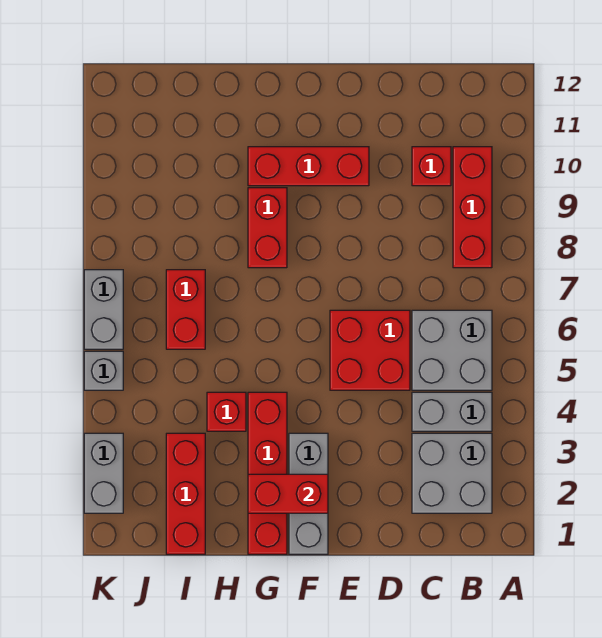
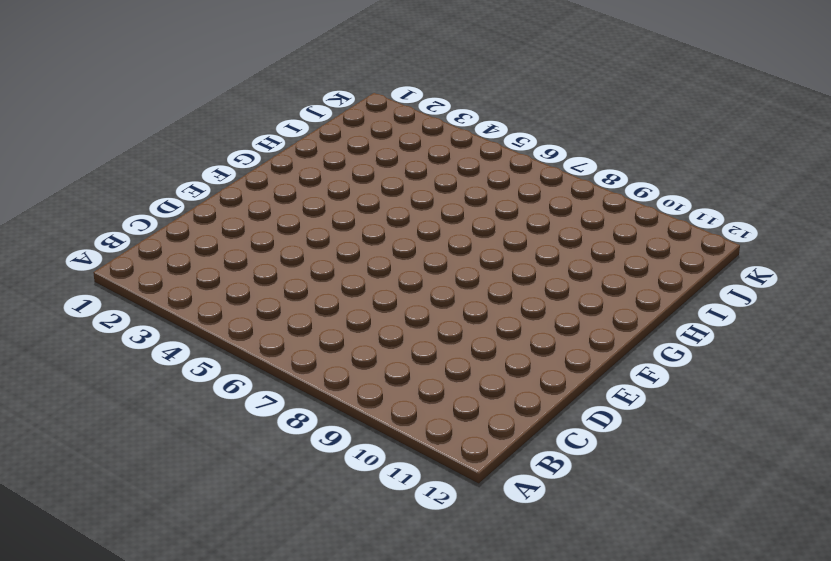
none -> grey brick B2:C3 level 1
none -> grey brick B4:C4 level 1
none -> grey brick B5:C6 level 1

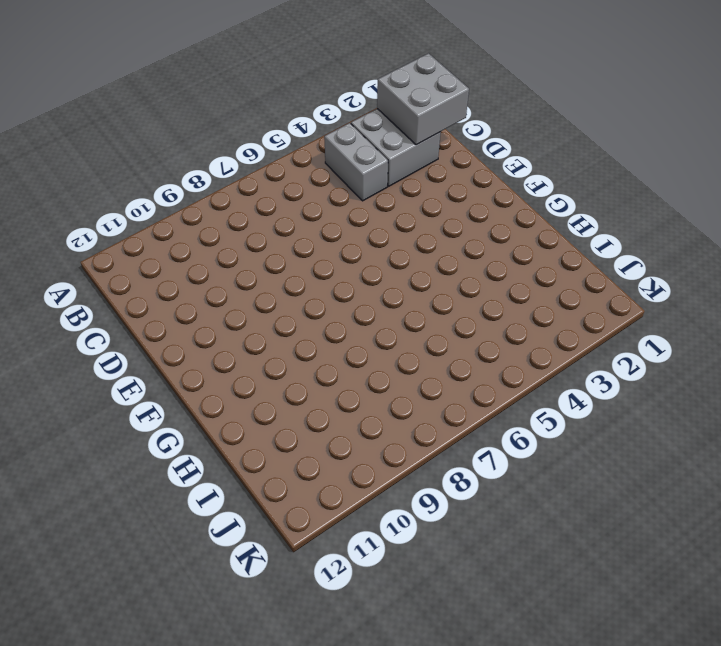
grey brick B1:C2 level 2 -> grey brick B5:C6 level 1
none -> red brick B8:B10 level 1
none -> red brick C10 level 1
none -> red brick D5:E6 level 1

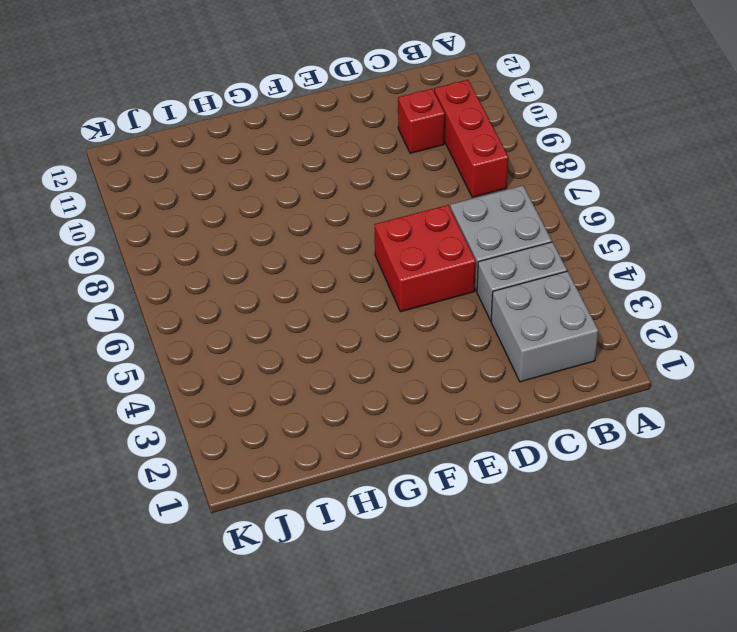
none -> red brick E10:G10 level 1
none -> grey brick F1:F3 level 1
none -> red brick G1:G4 level 1

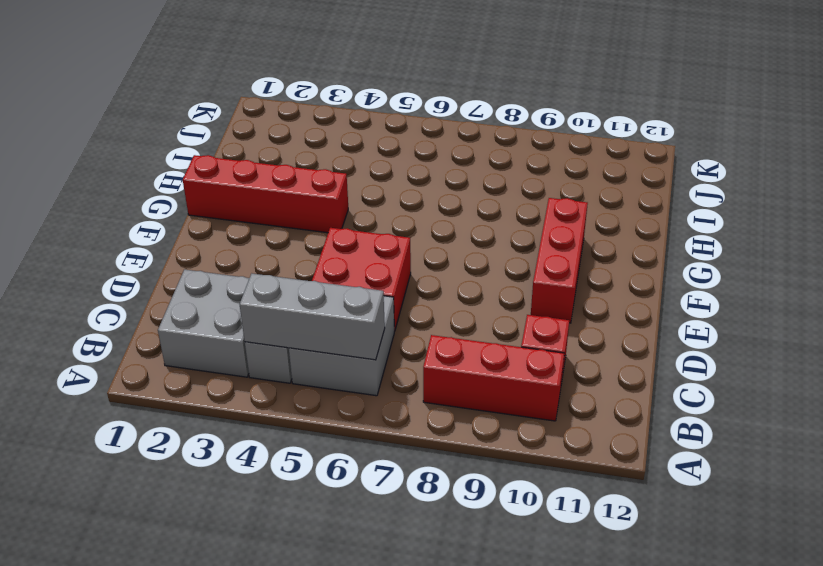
grey brick B4:B6 level 2 -> grey brick F1:F3 level 1
none -> red brick G8:G9 level 1
none -> red brick H4 level 1
none -> red brick I1:I3 level 1

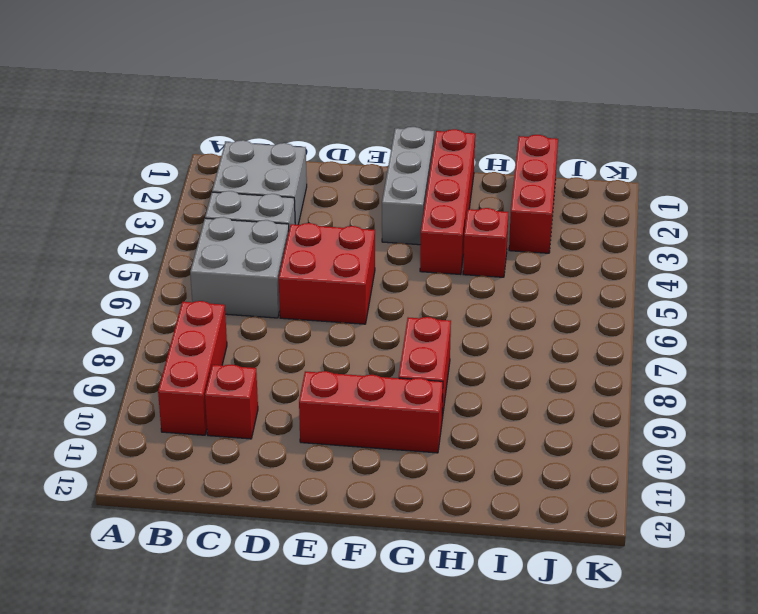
none -> red brick I6:I7 level 1
none -> grey brick K2:K3 level 1
none -> grey brick K5 level 1

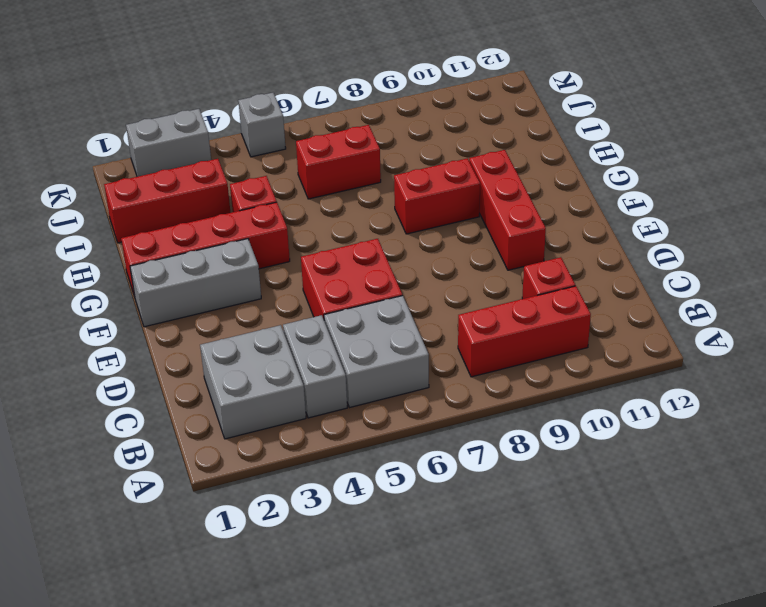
none -> grey brick K6:K7 level 1
none -> red brick F2:G2 level 2

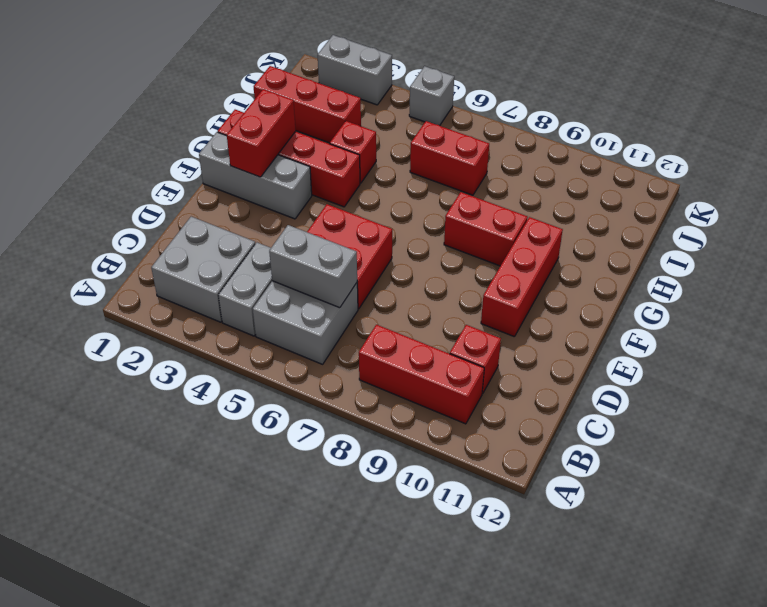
grey brick C5:C6 level 2 -> grey brick K6:K7 level 1

